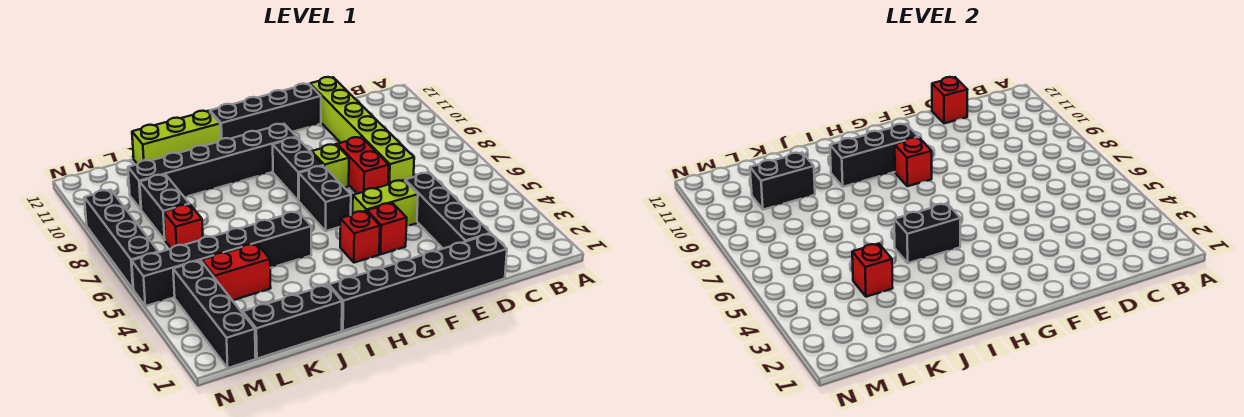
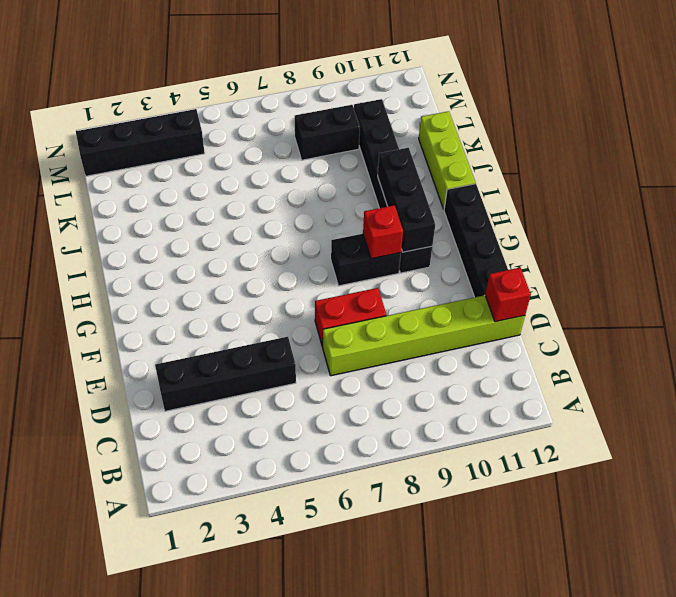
none -> black brick D1:I1 level 1
none -> lime brick E5:F5 level 1
none -> red brick F4 level 1

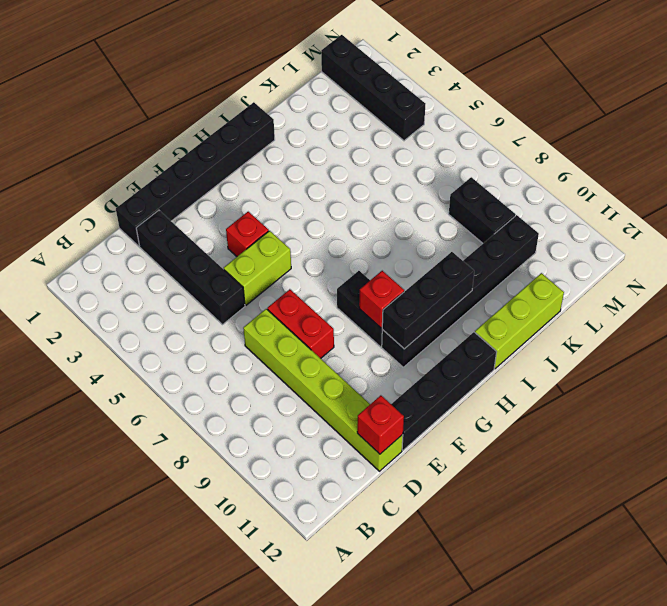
none -> lime brick F8 level 1
none -> red brick G4 level 1
none -> black brick G6:G7 level 1

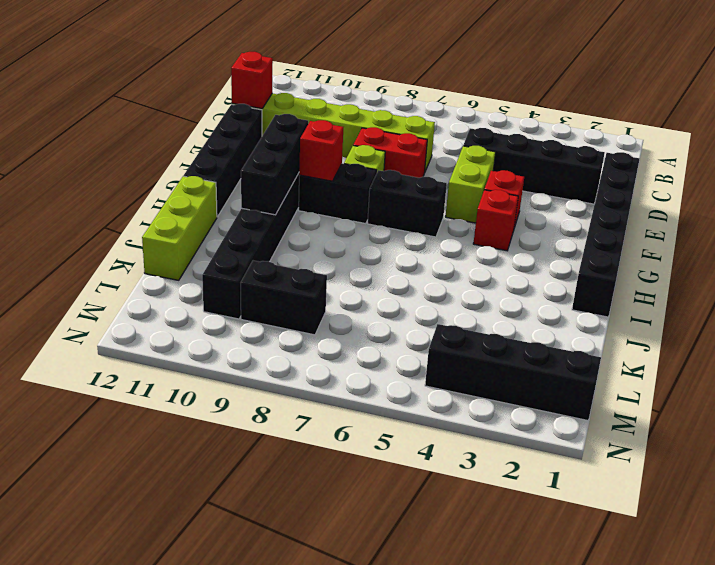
none -> black brick I5:N5 level 1
none -> black brick J1:L1 level 1
none -> red brick K4:L4 level 1

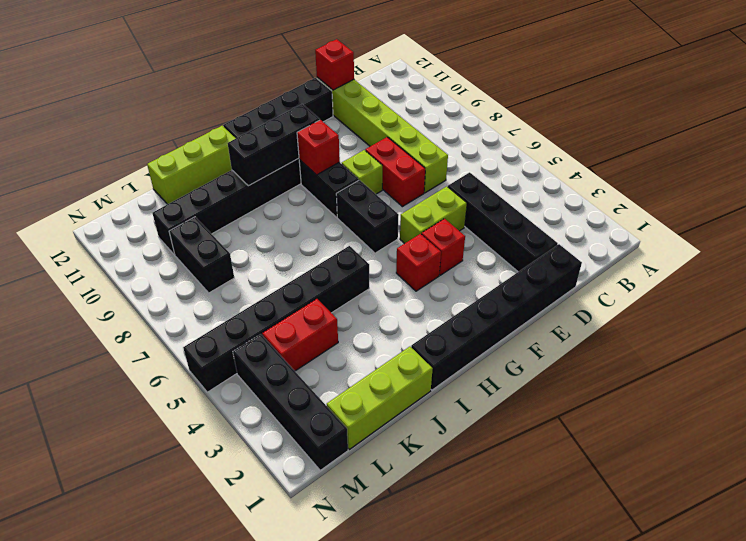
lime brick J1:L1 level 1 -> black brick J1:L1 level 1
none -> red brick L7 level 1
none -> black brick N6:N9 level 1
none -> black brick H5:I5 level 2

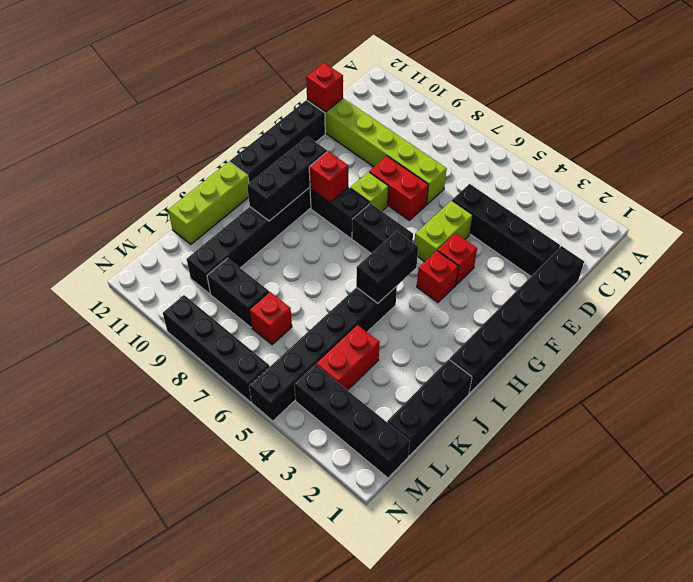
none -> red brick K4 level 2
none -> black brick K10:L10 level 2

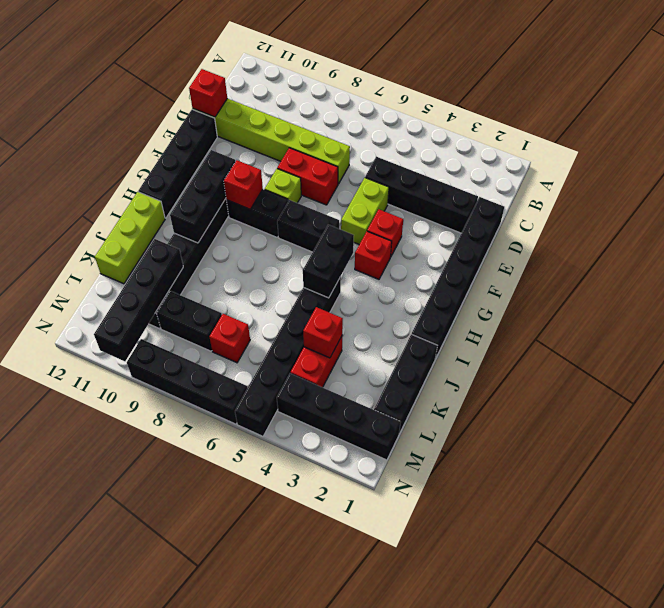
black brick K10:N10 level 2 -> black brick K10:L10 level 2

